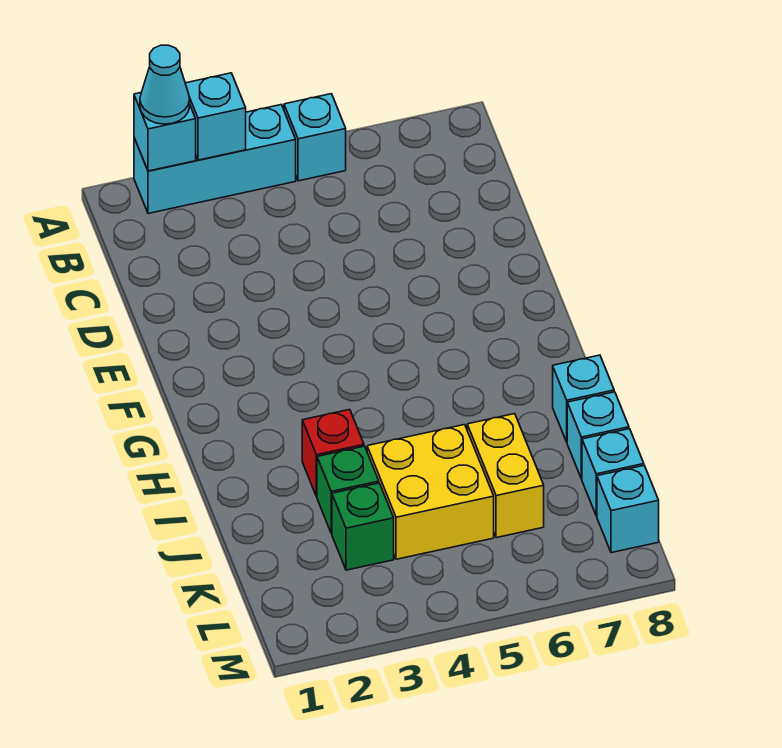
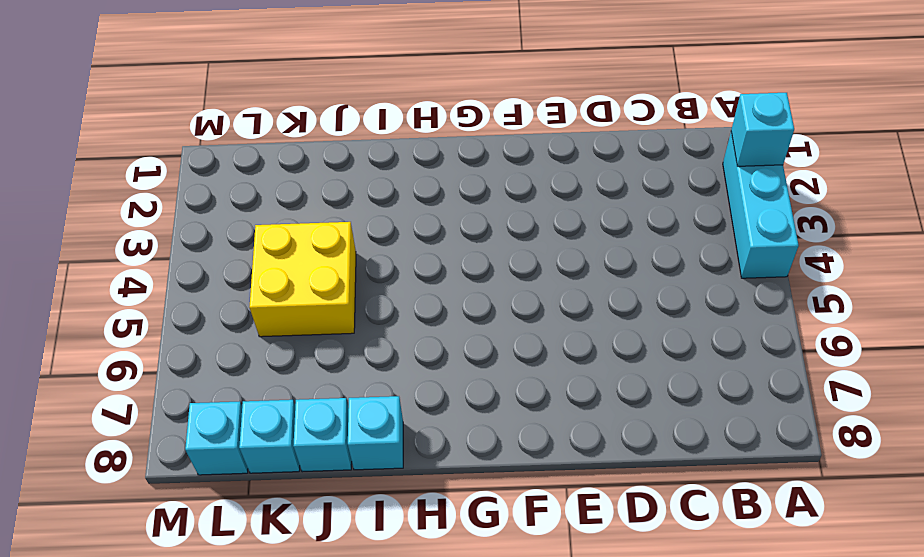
none -> cyan brick A5 level 1
none -> red brick I3 level 1
none -> green brick J3 level 1

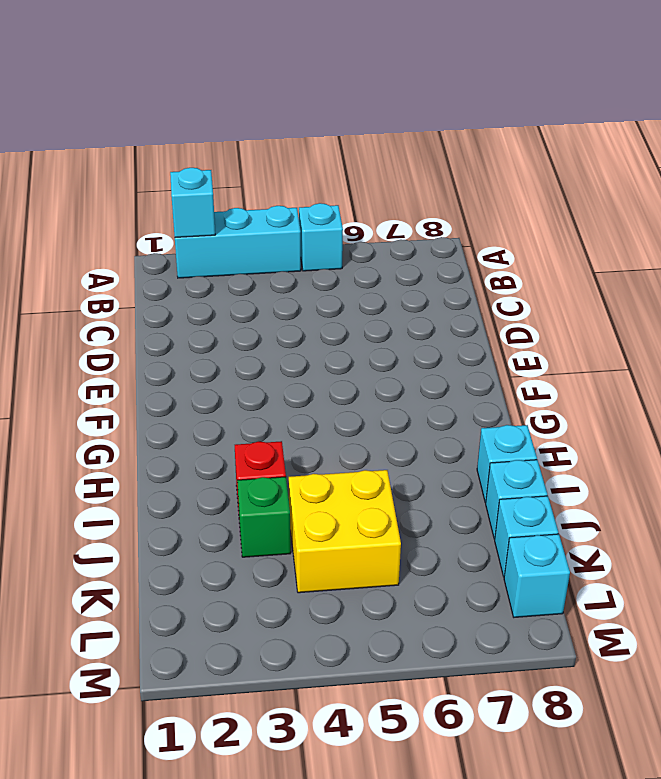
none -> yellow brick J6:K6 level 1
none -> green brick K3 level 1
none -> cyan brick A3 level 2

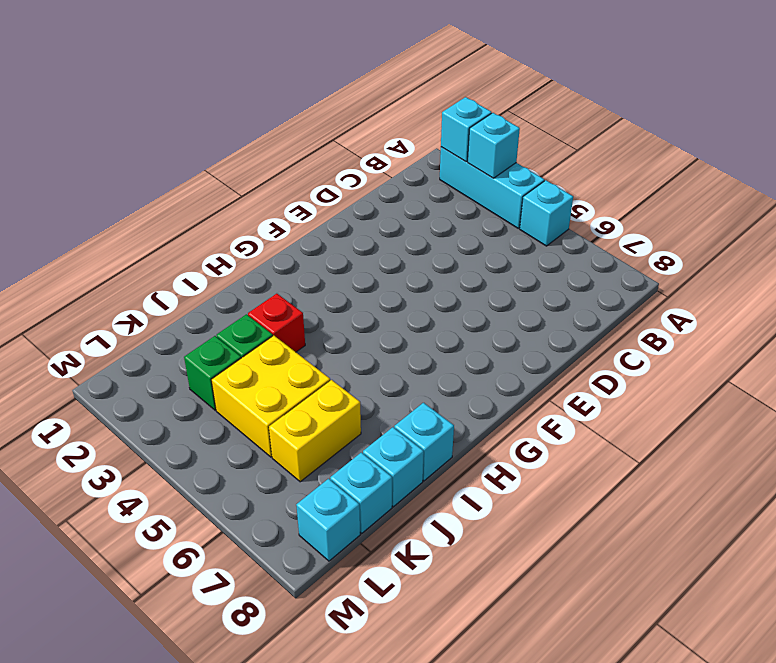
none -> cyan cone A2 level 3

